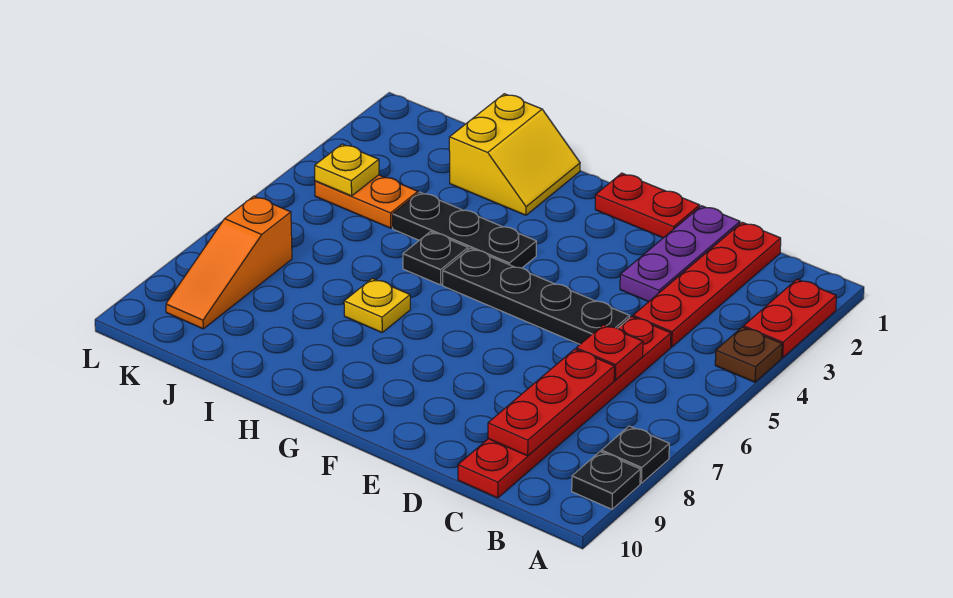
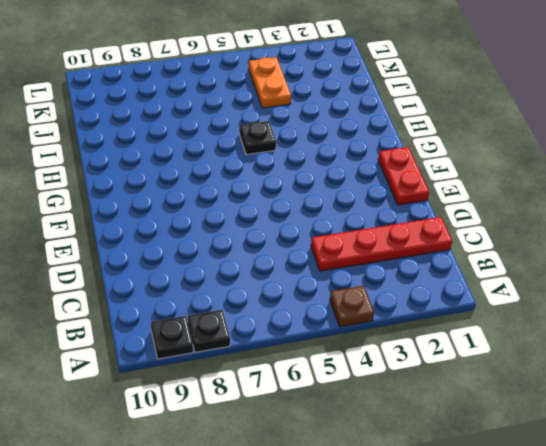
none -> red plate A2:A3 level 1
none -> red plate C5:C10 level 1
none -> purple plate D1:D3 level 1

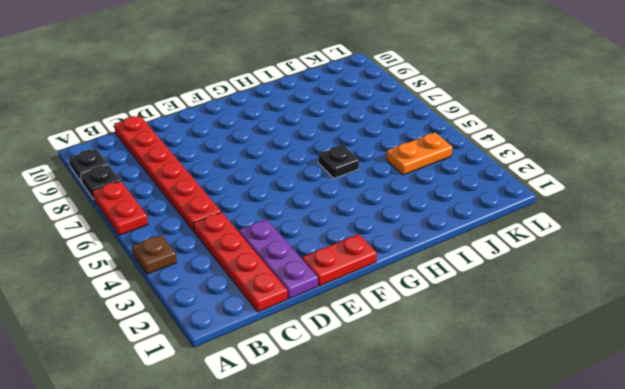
red plate A6:A7 level 1 -> red plate A2:A3 level 1
none -> black plate D5:G5 level 1
none -> black plate G4:I4 level 1
none -> yellow slope H1:I2 level 1 top I

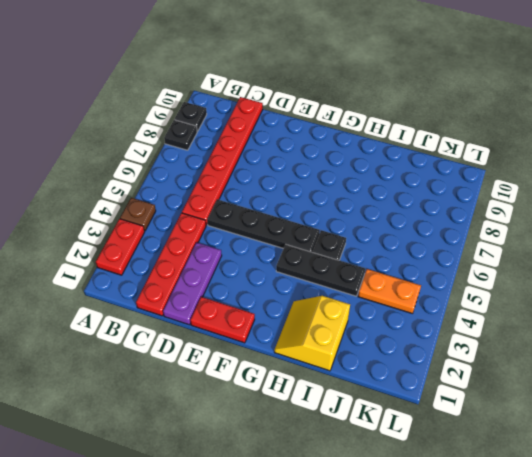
none -> yellow plate H7 level 1
none -> orange slope K7:K9 level 1 top 7
none -> red plate C6 level 2

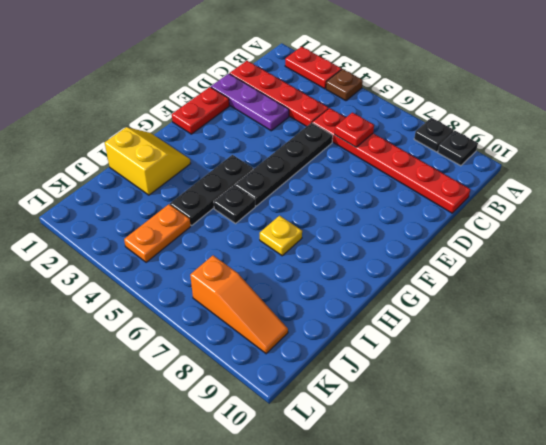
none -> red plate C7:C9 level 2
none -> yellow plate K4 level 2

